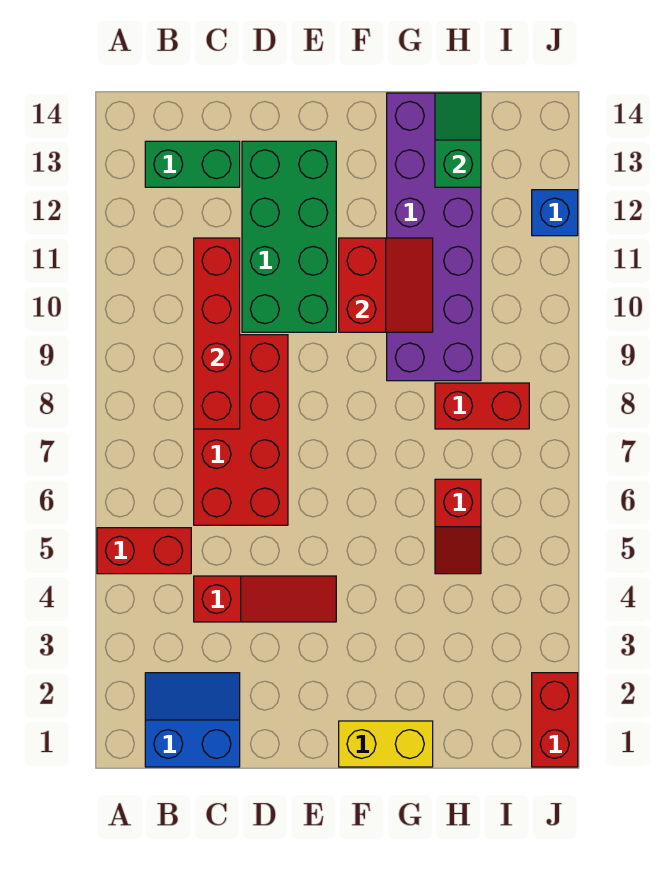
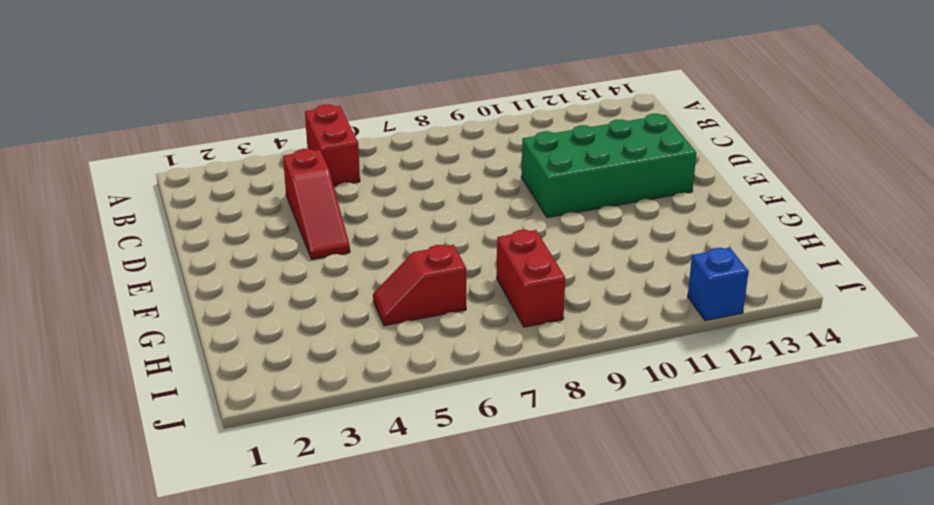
none -> blue slope B1:C2 level 1 top 1
none -> green brick B13:C13 level 1
none -> red brick C6:D9 level 1

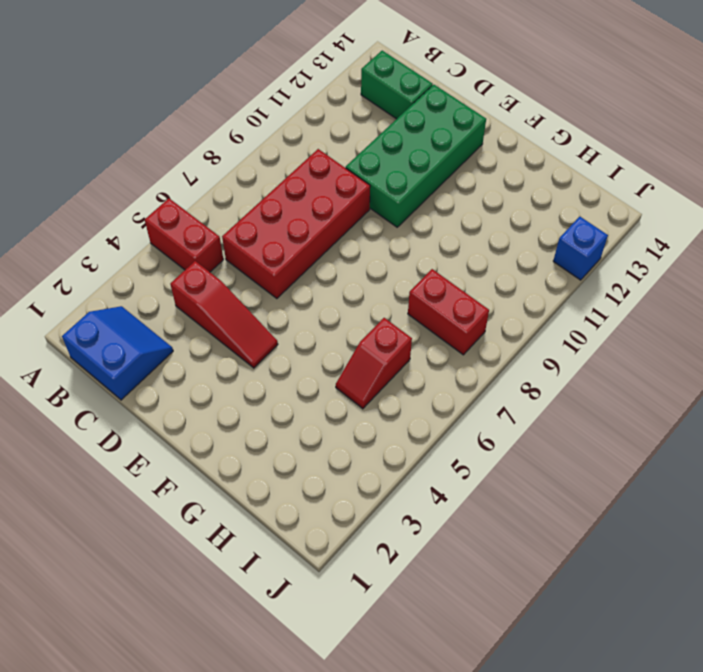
none -> yellow brick F1:G1 level 1
none -> purple brick G9:H14 level 1
none -> red brick J1:J2 level 1

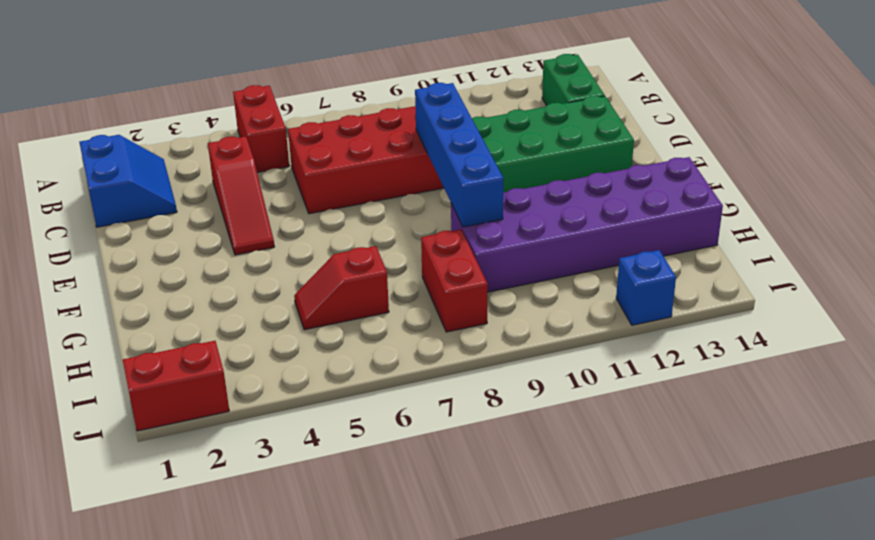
blue brick D9:G9 level 2 -> none
none -> yellow brick F1:G1 level 1
none -> red brick C8:C11 level 2
none -> red slope F10:G11 level 2 top F

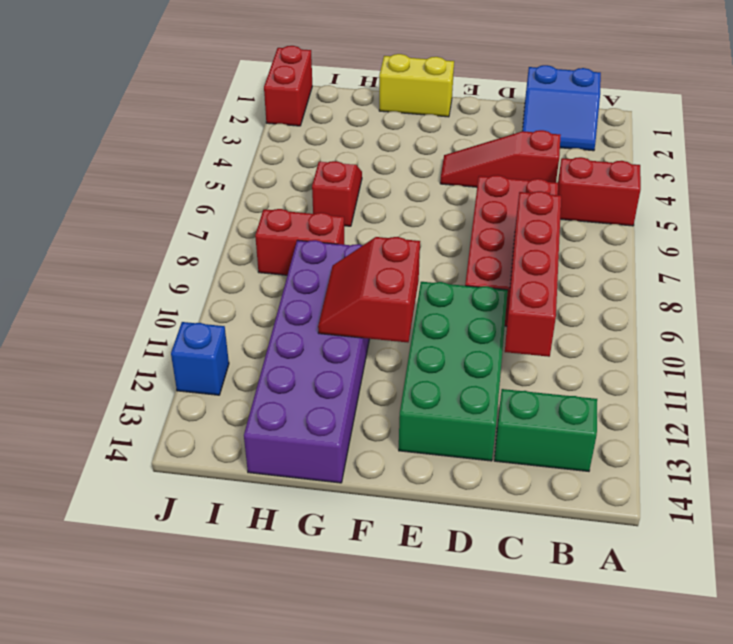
none -> green slope H13:H14 level 2 top 13

